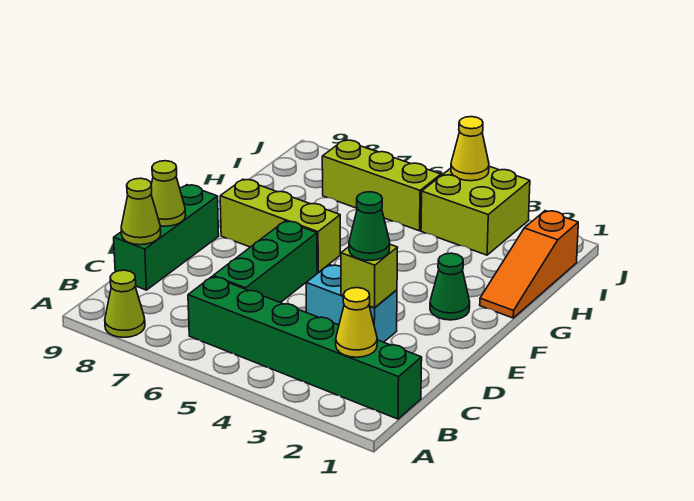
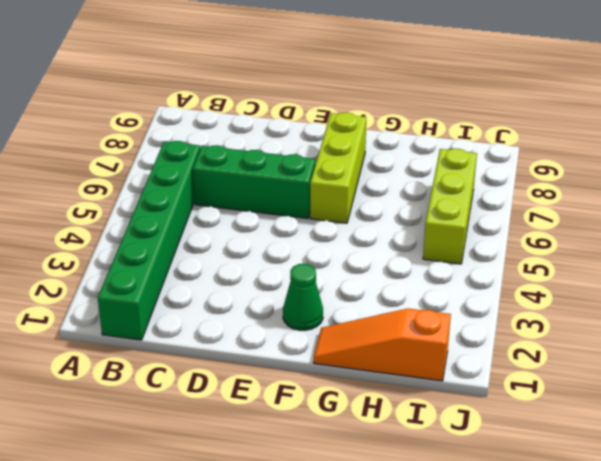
none -> lime cone A8 level 1
none -> green brick C9:E9 level 1
none -> cyan brick D3:D4 level 1

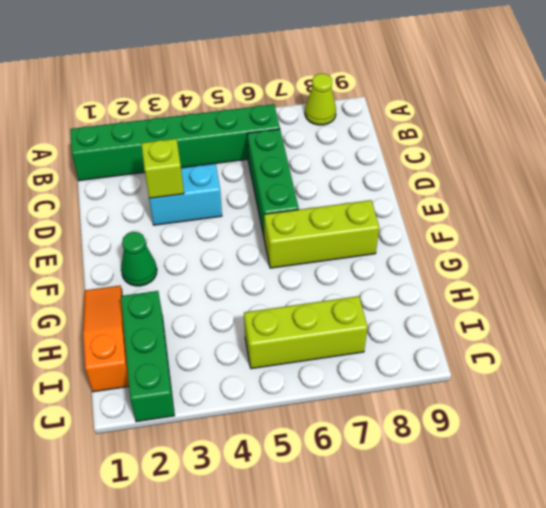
green brick H2:J2 level 1 -> green brick C9:E9 level 1
none -> lime brick I3:J4 level 1
none -> yellow cone B2 level 2
none -> lime cone C9 level 2

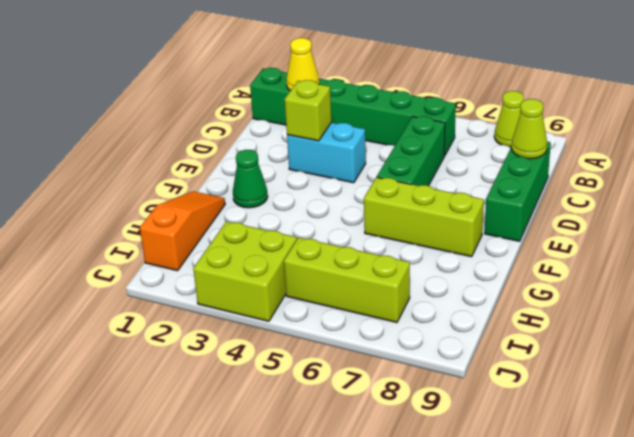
none -> lime cone D9 level 2
none -> yellow cone J4 level 2
none -> green cone D3 level 3

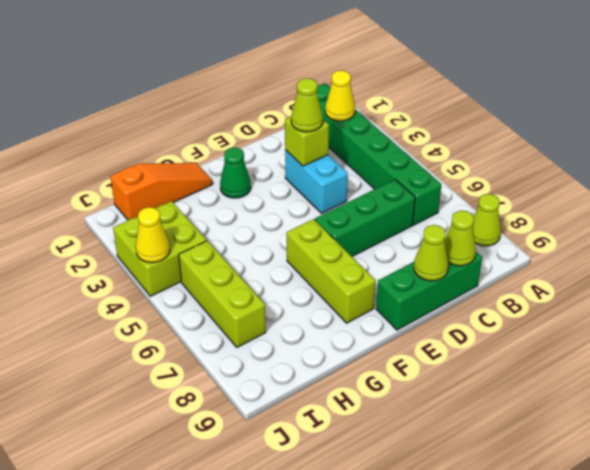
lime cone D3 level 3 -> green cone D3 level 3

